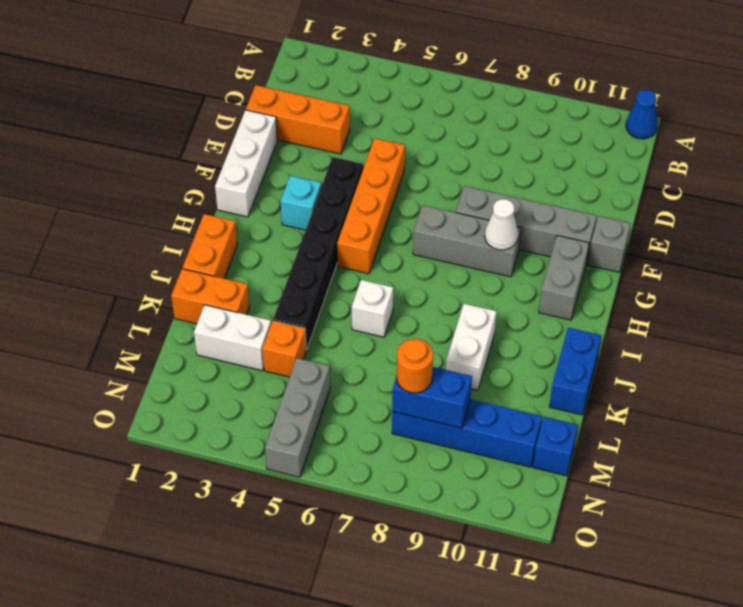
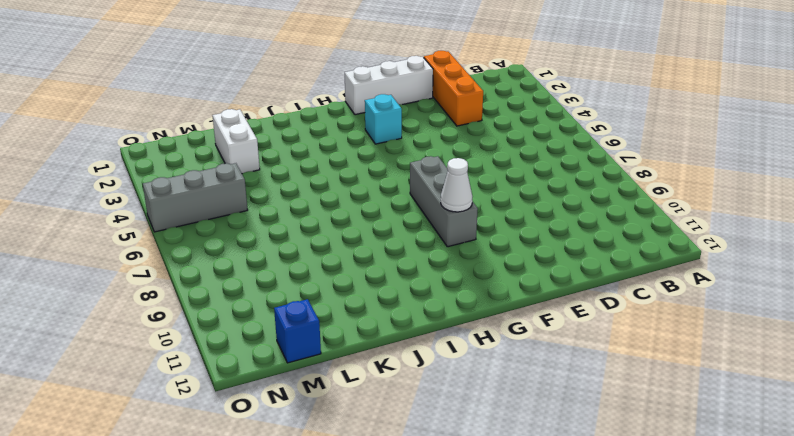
none -> blue cone A12 level 1
none -> orange brick E5:H5 level 1
none -> black brick F4:K4 level 1

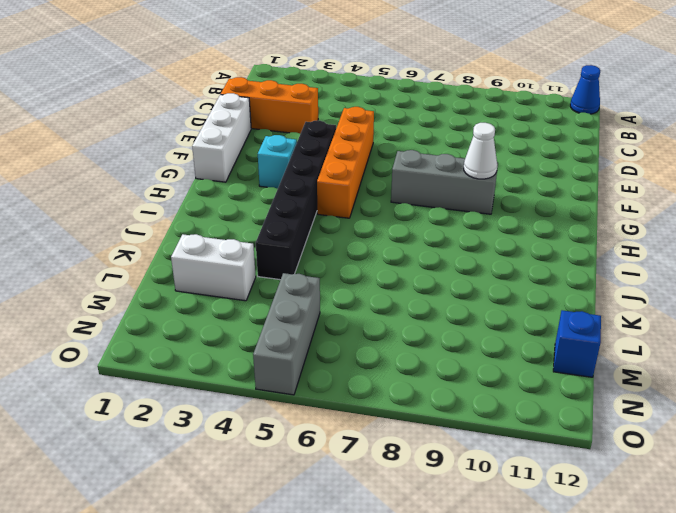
none -> grey brick F8:F11 level 1
none -> grey brick F12 level 1
none -> grey brick G11:H11 level 1

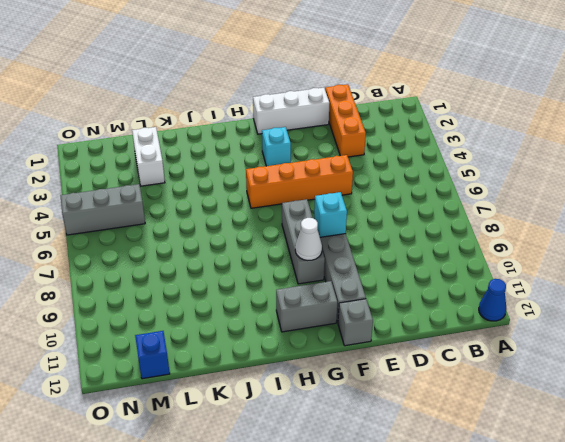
cyan brick F8 level 2 -> none
none -> black brick F4:K4 level 1
none -> orange brick I1:J1 level 1
none -> white brick J6 level 1

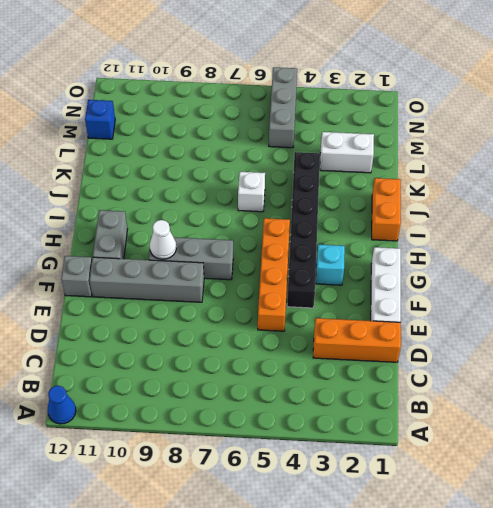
none -> white brick J9:K9 level 1
none -> blue brick J12:K12 level 1
none -> orange brick K1:K2 level 1

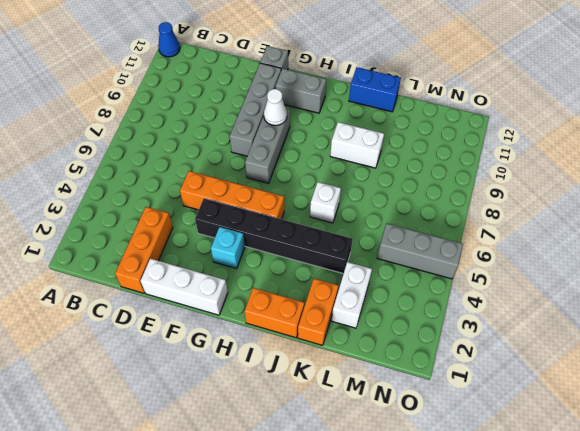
none -> orange brick L4 level 1
none -> blue brick M8:M11 level 1
none -> blue brick M12 level 1

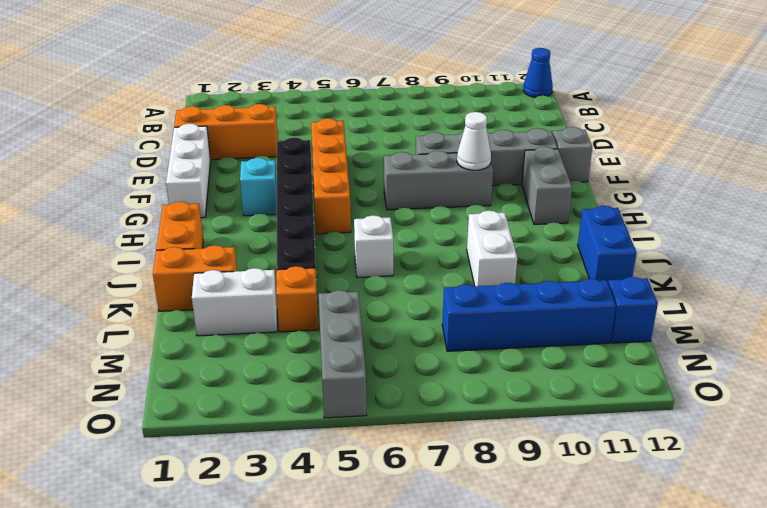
none -> blue brick M8:M9 level 2
none -> orange round brick M8 level 3

